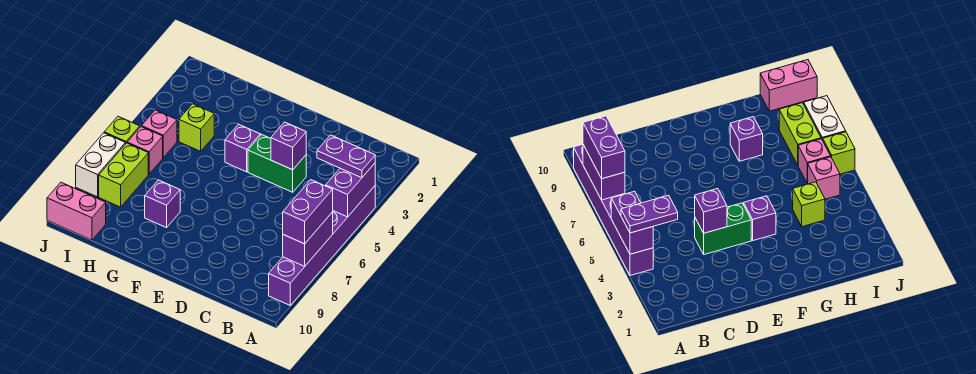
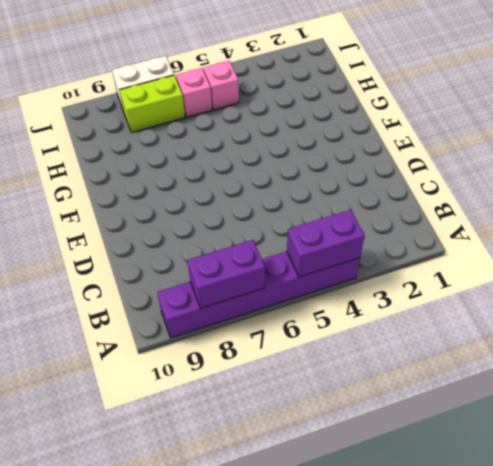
none -> green brick D4:E4 level 1
none -> purple brick F4 level 1
none -> purple brick G8 level 1

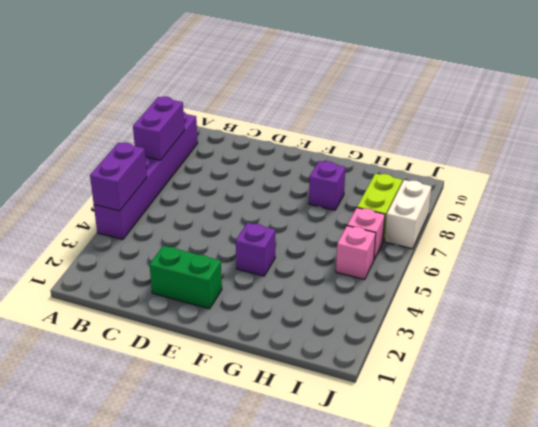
green brick D2:E2 level 1 -> green brick D4:E4 level 1
none -> lime brick H4 level 1
none -> pink brick I10:J10 level 1
none -> lime brick J6 level 1

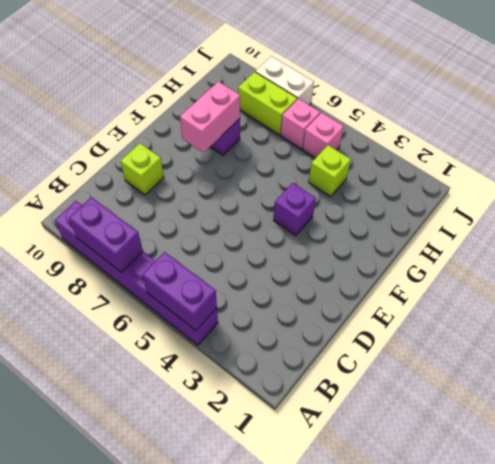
lime brick D9 level 1 -> lime brick J6 level 1
pink brick F8:G8 level 2 -> pink brick I10:J10 level 1
none -> green brick D4:E4 level 1
none -> purple brick D4 level 2
none -> purple plate A4:B4 level 3

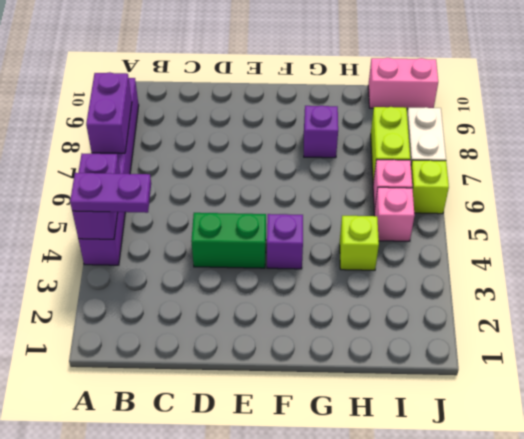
none -> purple brick D4 level 2
none -> purple brick A7:A8 level 3

